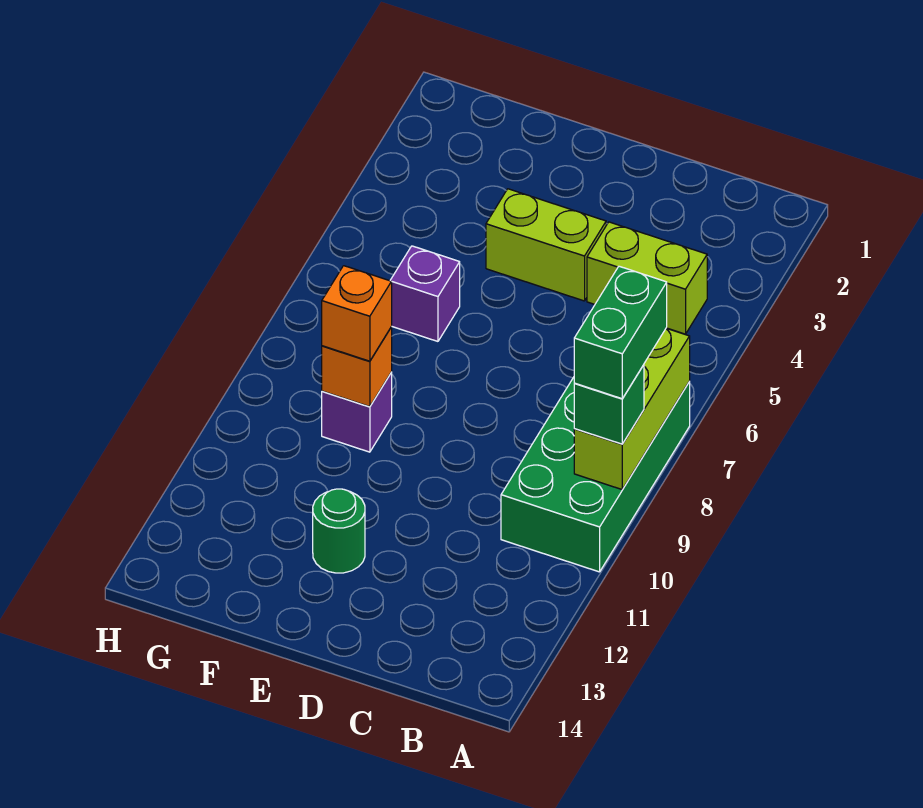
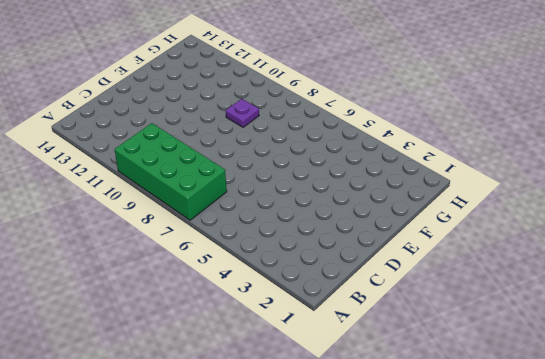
purple plate F9 level 1 -> purple brick F9 level 1
none -> lime brick B4:C4 level 1
none -> lime brick D4:E4 level 1

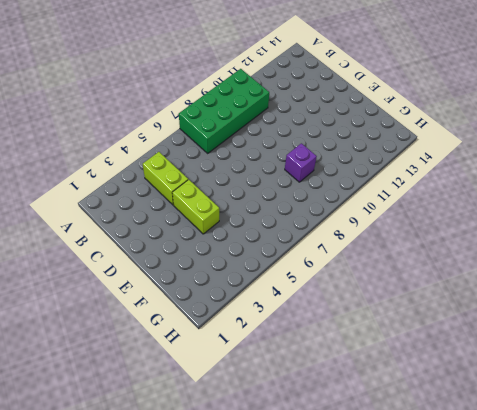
none -> green round brick E12 level 1
none -> purple brick F6 level 1

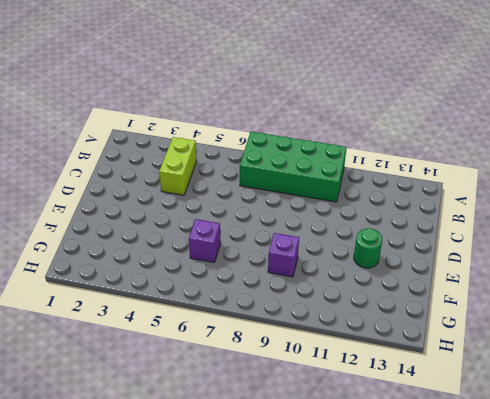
none -> lime brick D4:E4 level 1
none -> lime brick A7:A9 level 2

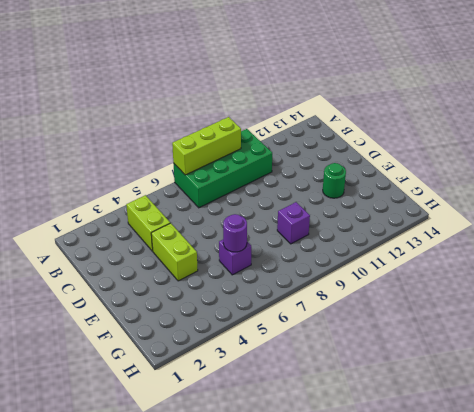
purple round brick F6 level 2 -> none
none -> orange brick F9 level 2
none -> green brick A9 level 3

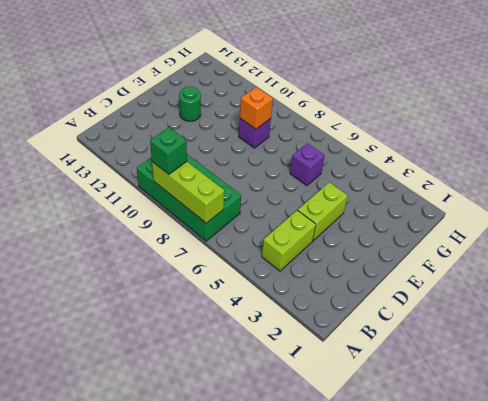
none -> orange brick F9 level 3
none -> green brick A8:A9 level 4

